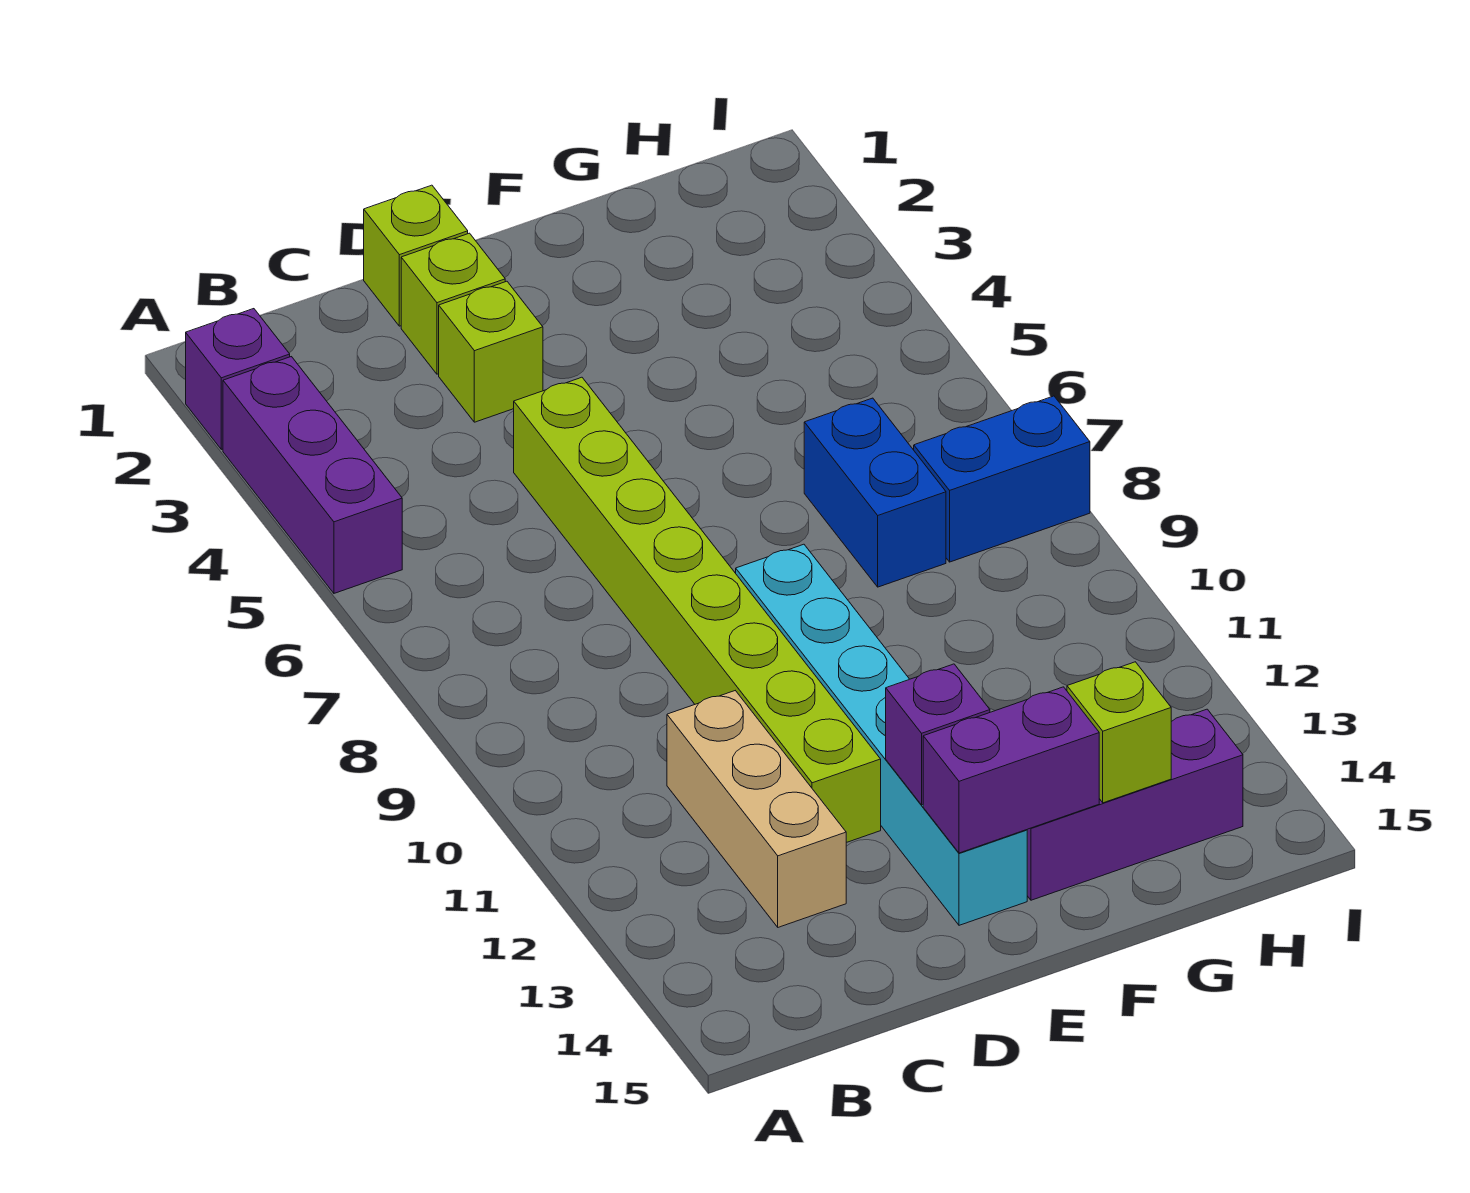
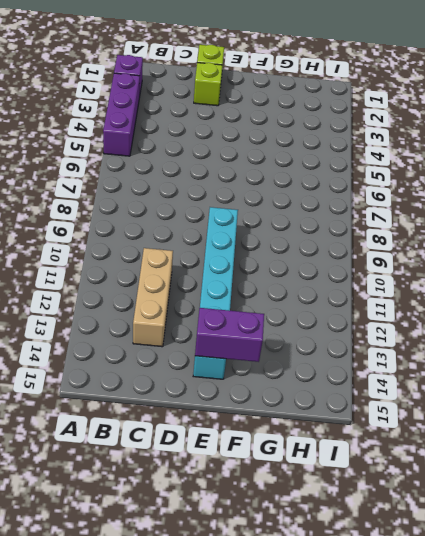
none -> lime brick D3 level 1
none -> lime brick D5:D12 level 1
none -> purple brick F14:H14 level 1

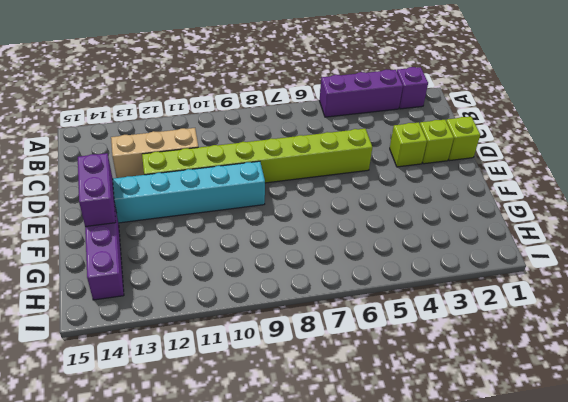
none -> blue brick G7:G8 level 1
none -> blue brick H8:I8 level 1
none -> purple brick E13 level 2

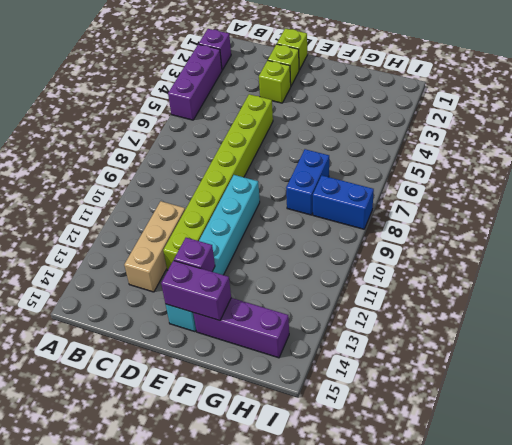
none -> lime brick G14 level 2

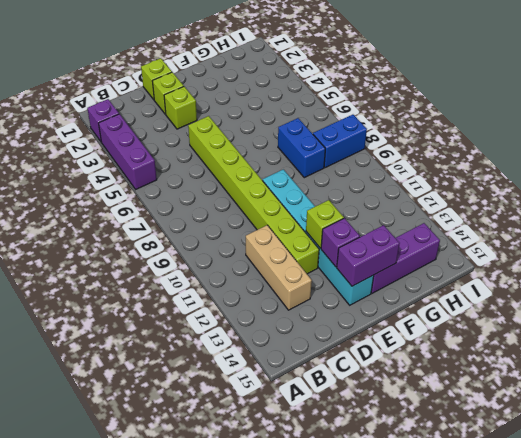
lime brick E12 level 2 -> lime brick G14 level 2

